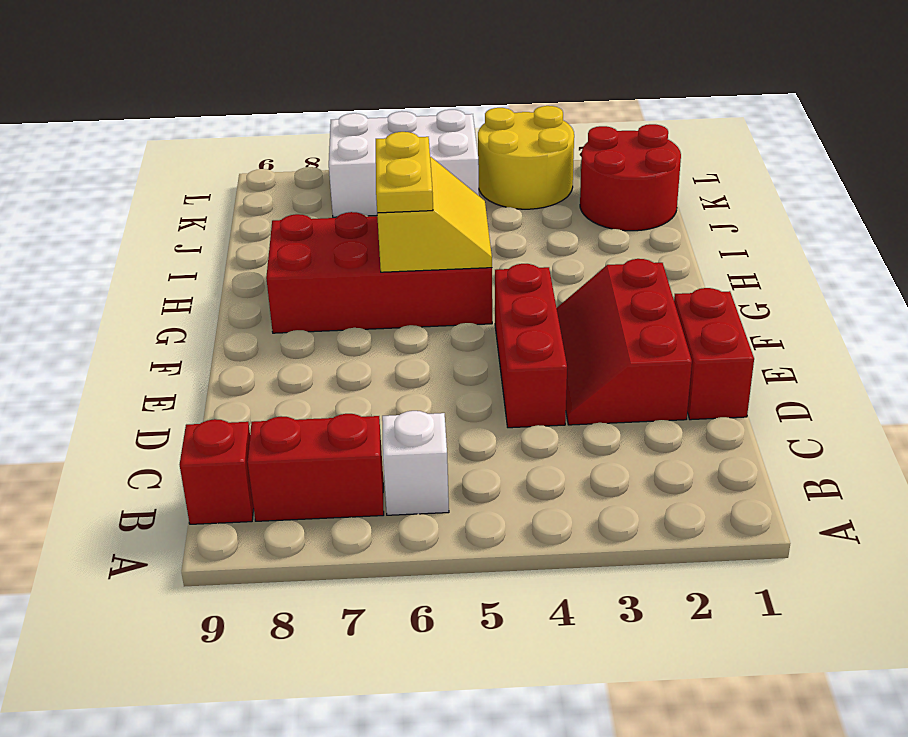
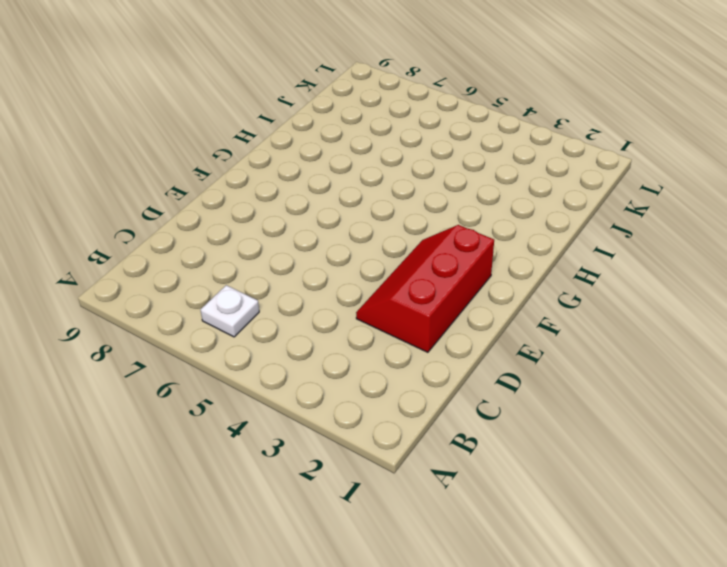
white plate B6 level 1 -> white brick B6 level 1
none -> red brick B7:B8 level 1
none -> red brick B9 level 1
none -> red brick D1:E1 level 1

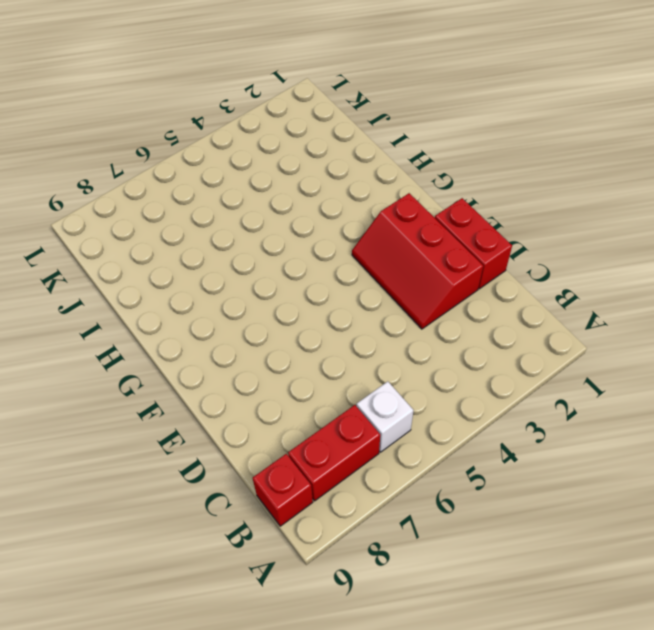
none -> red brick D4:F4 level 1
none -> red brick G5:H8 level 1
none -> red round brick J1:K2 level 1

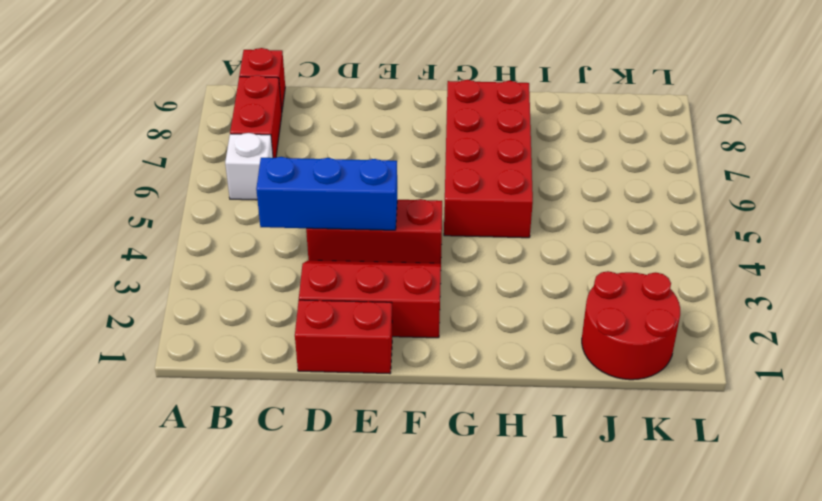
blue brick C4:E4 level 2 -> none
none -> yellow round brick K3:L4 level 1
none -> white brick K5:L7 level 1
none -> yellow slope G5:H6 level 2 top 6

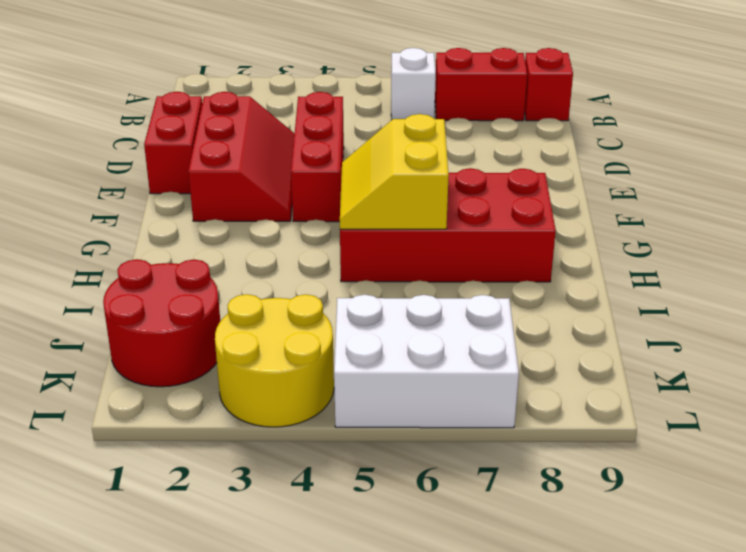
none -> yellow plate G6:H6 level 3

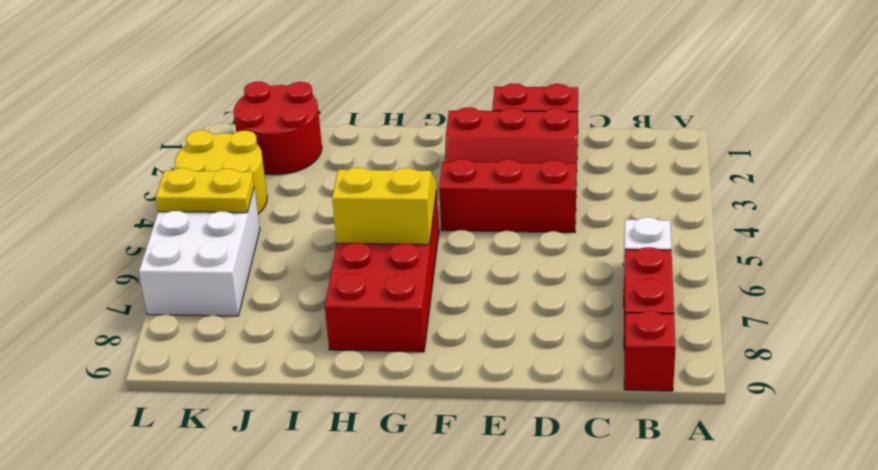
yellow plate K5:L5 level 2 -> yellow plate G6:H6 level 3

